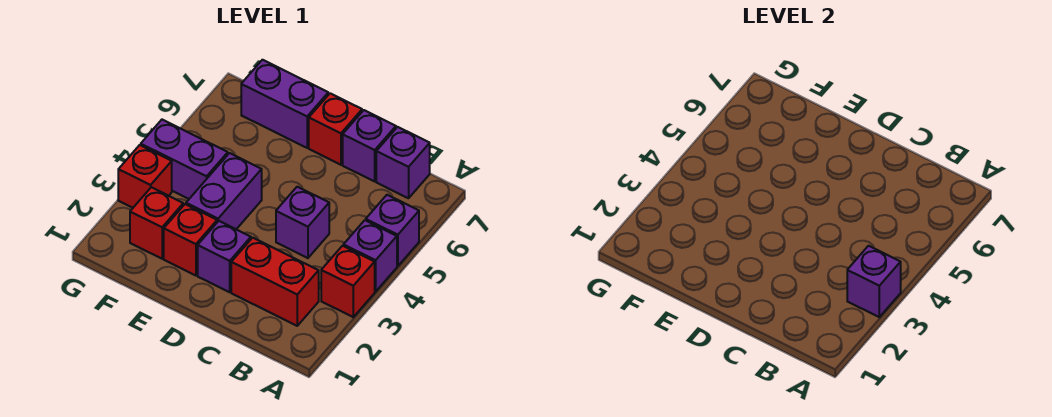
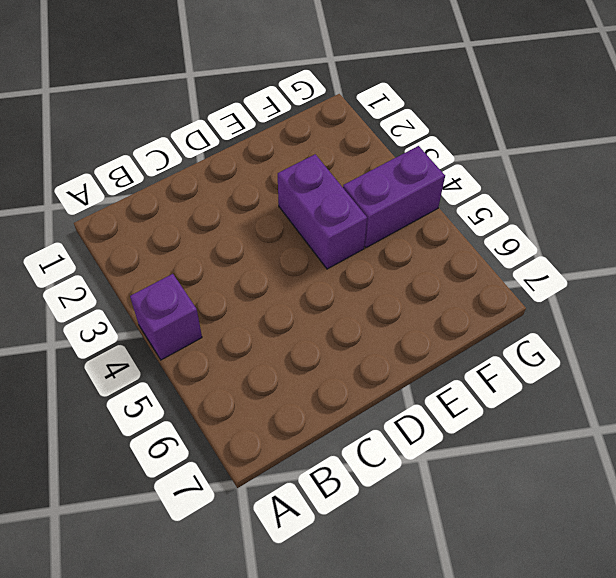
none -> red brick A3 level 1
none -> purple brick A5 level 1
none -> red brick B2:C2 level 1

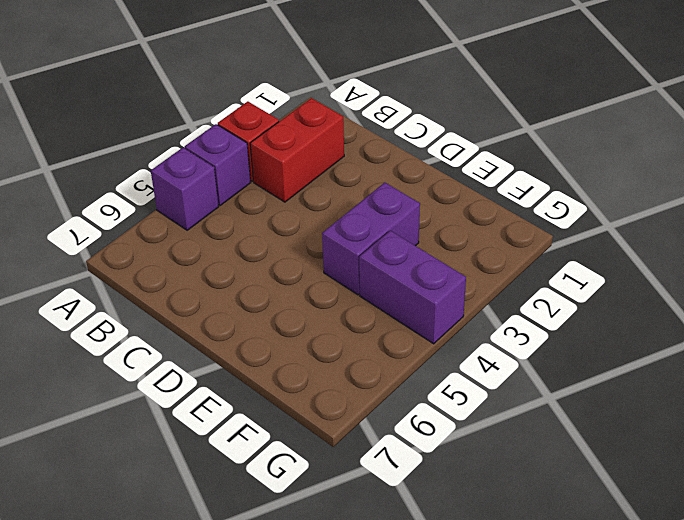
red brick B2:B3 level 1 -> red brick B2:C2 level 1
none -> purple brick B7 level 1
none -> purple brick C4 level 1
none -> purple brick C7 level 1

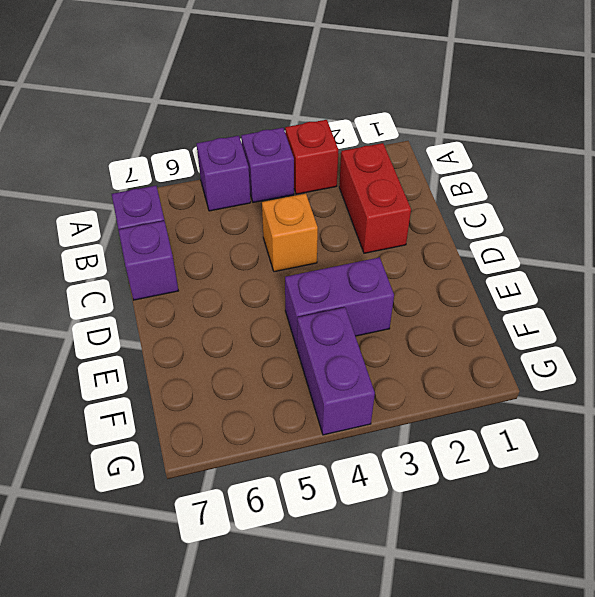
orange brick C4 level 1 -> purple brick C4 level 1
none -> purple brick D2 level 1
none -> red brick D7 level 1
none -> red brick E2 level 1

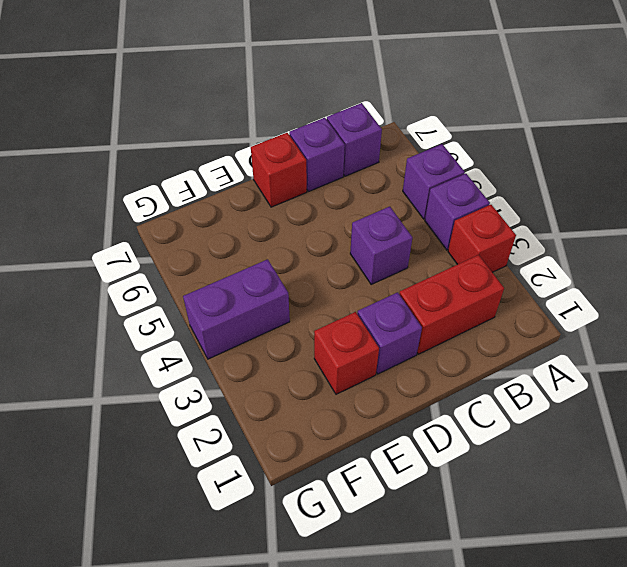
none -> purple brick E3:E4 level 1
none -> purple brick E7:F7 level 1
none -> red brick F2 level 1

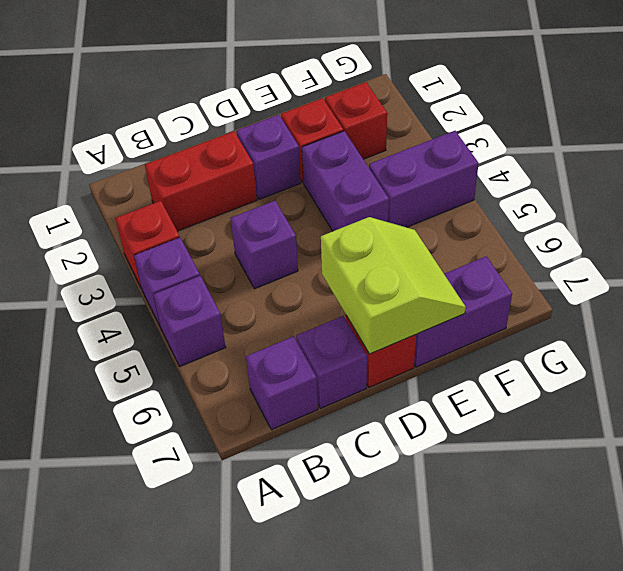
lime slope D6:E7 level 2 top D -> none
none -> red brick G3 level 1
none -> purple brick A3 level 2

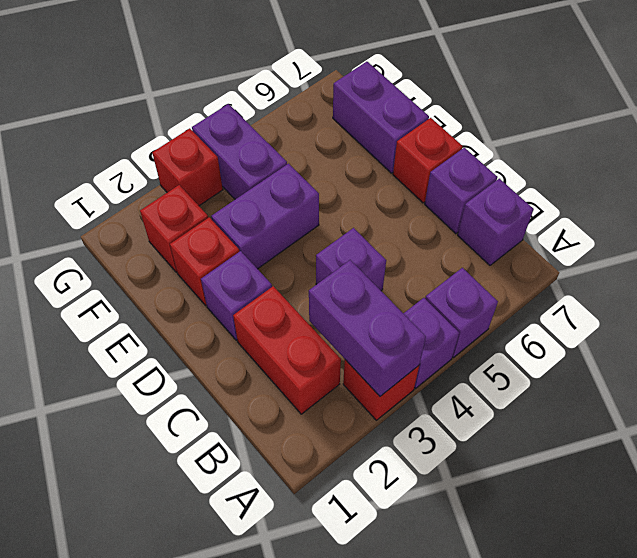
purple brick A3:B3 level 2 -> purple brick A3 level 2

